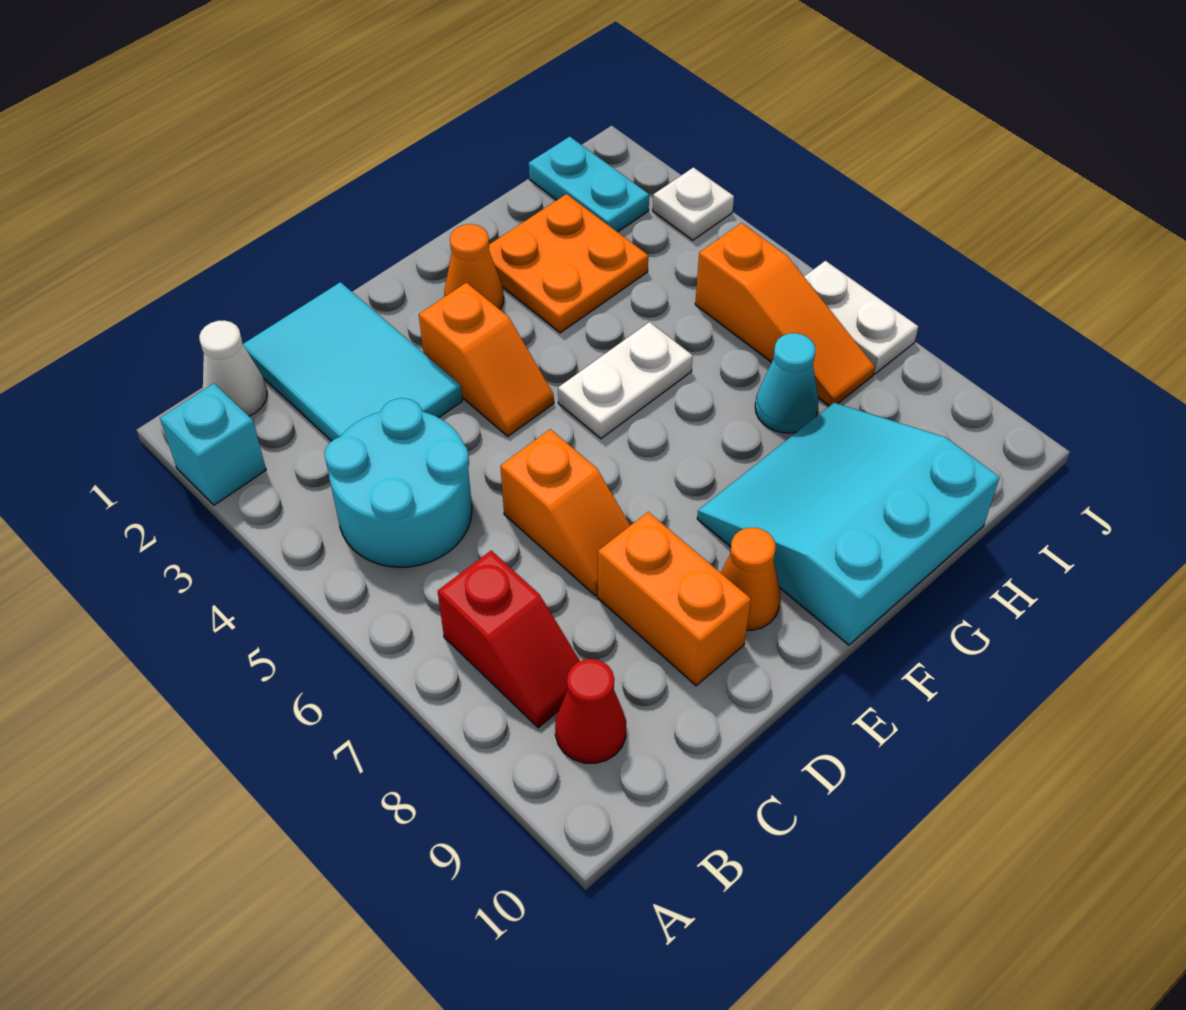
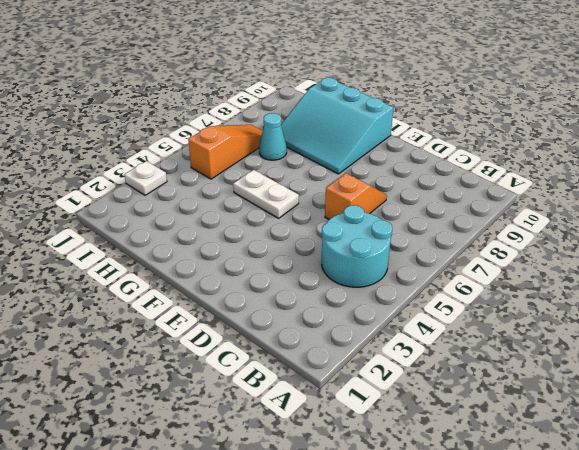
none -> cyan brick A2 level 1
none -> white cone B1 level 1
none -> red slope B7:B8 level 1 top 7

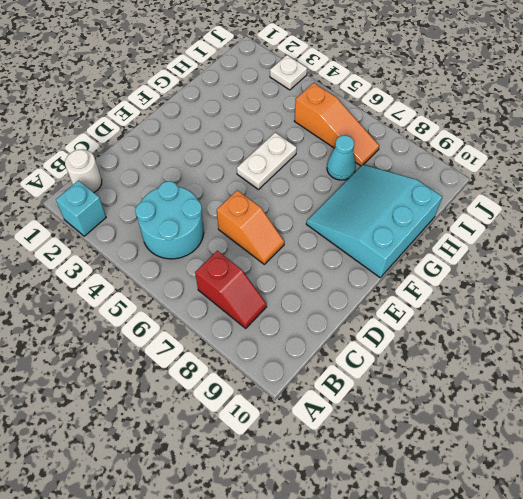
white round brick B1 level 1 -> white cone B1 level 1
none -> red cone B9 level 1
none -> cyan tile C1:D3 level 1
none -> orange brick D8:D9 level 1

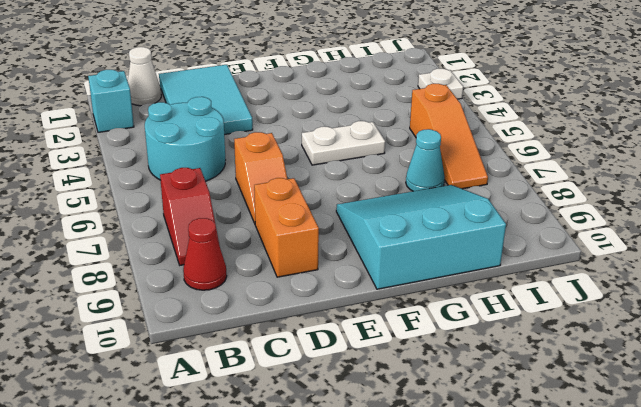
none -> orange slope E3:E4 level 1 top 3
none -> orange cone E9 level 1
none -> orange cone F2 level 1

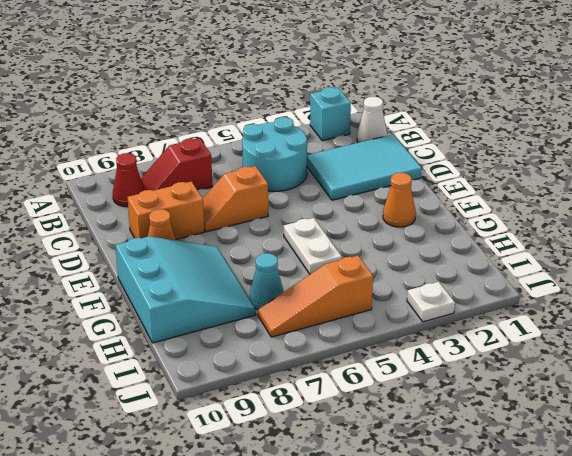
none -> orange slope E3:E4 level 1 top 3
none -> orange plate G2:H3 level 1
none -> cyan plate I1:I2 level 1

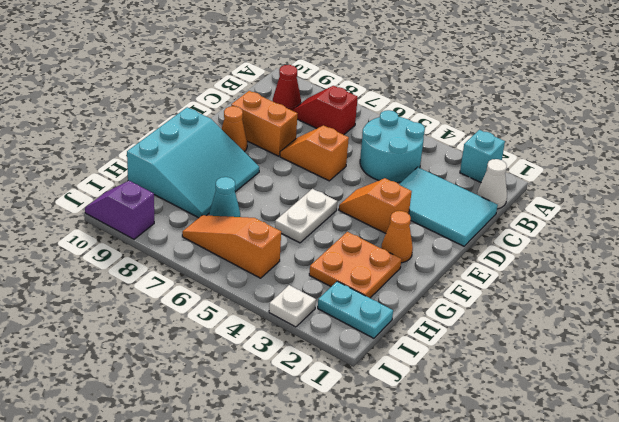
purple slope J9:J10 level 1 top 9 -> none
none -> white plate J6:J7 level 1

